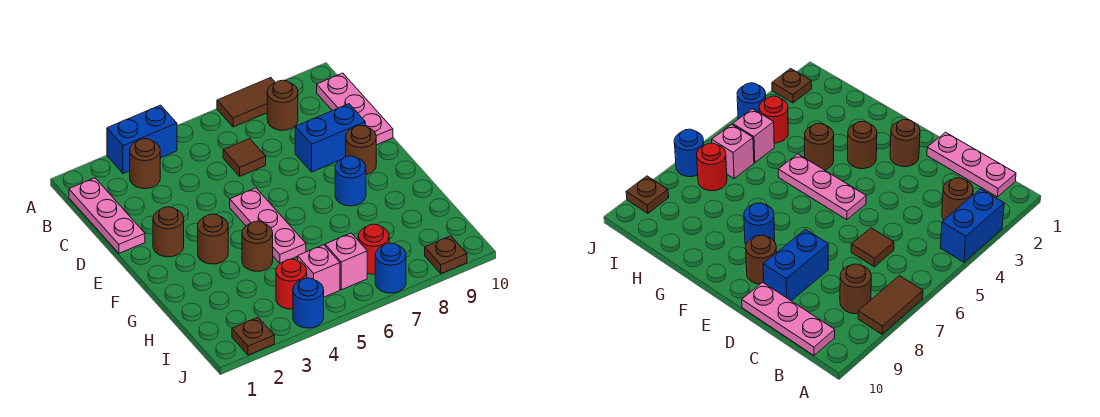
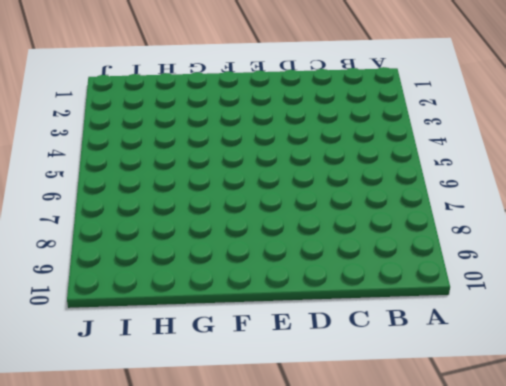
none -> blue brick A3:A4 level 1
none -> brown tile A7:A8 level 1
none -> pink plate B1:D1 level 1

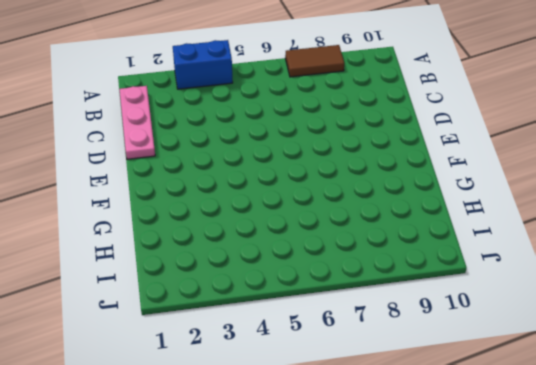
none -> brown round brick B3 level 1
none -> brown round brick B8 level 1
none -> pink plate B10:D10 level 1

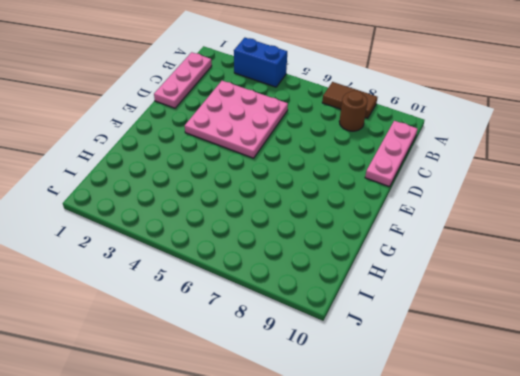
pink plate C3:E5 level 1 -> pink plate E5:G5 level 1
none -> brown round brick B3 level 1
none -> brown tile C6 level 1
none -> blue brick D8:D9 level 1

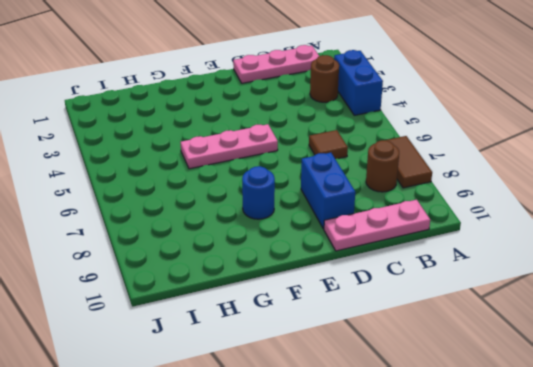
none -> brown round brick E2 level 1
none -> brown round brick E9 level 1
none -> brown round brick F3 level 1

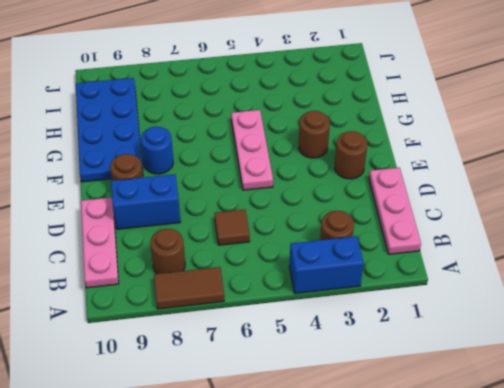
blue plate F9:I10 level 1 -> none
none -> brown round brick G4 level 1
none -> red round brick I4 level 1
none -> pink brick I5 level 1

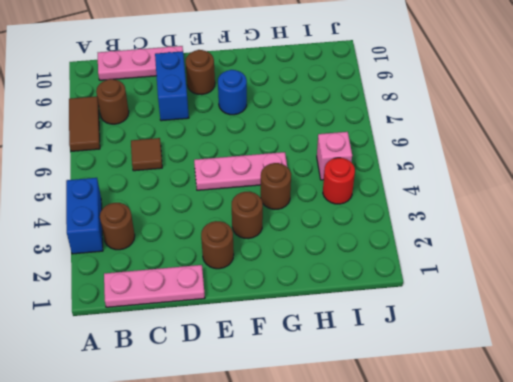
none -> pink brick I6 level 1
none -> red round brick I7 level 1
none -> brown plate J2 level 1

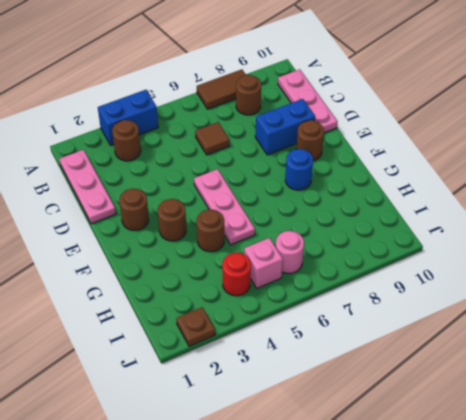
pink round brick I6 level 1 -> pink brick I6 level 1
none -> red round brick I7 level 1
none -> blue round brick J4 level 1
none -> blue round brick J7 level 1

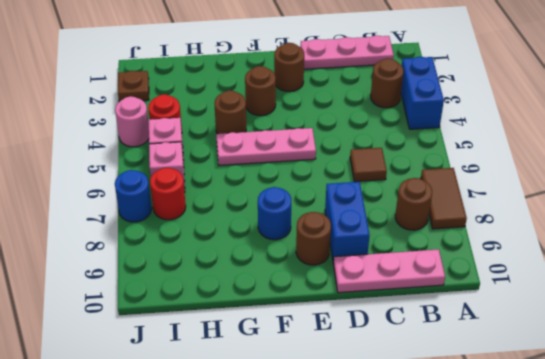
pink round brick J4 level 1 -> blue round brick J4 level 1
none -> brown plate J9 level 1

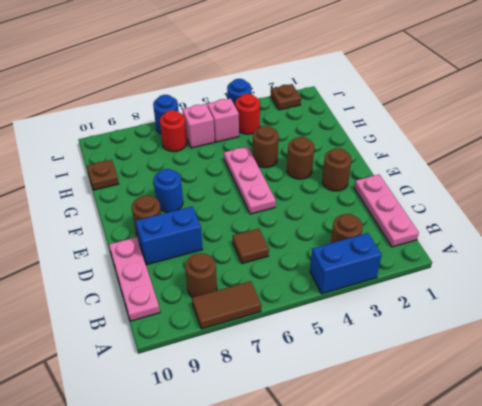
brown plate H10 level 1 -> brown plate J9 level 1

